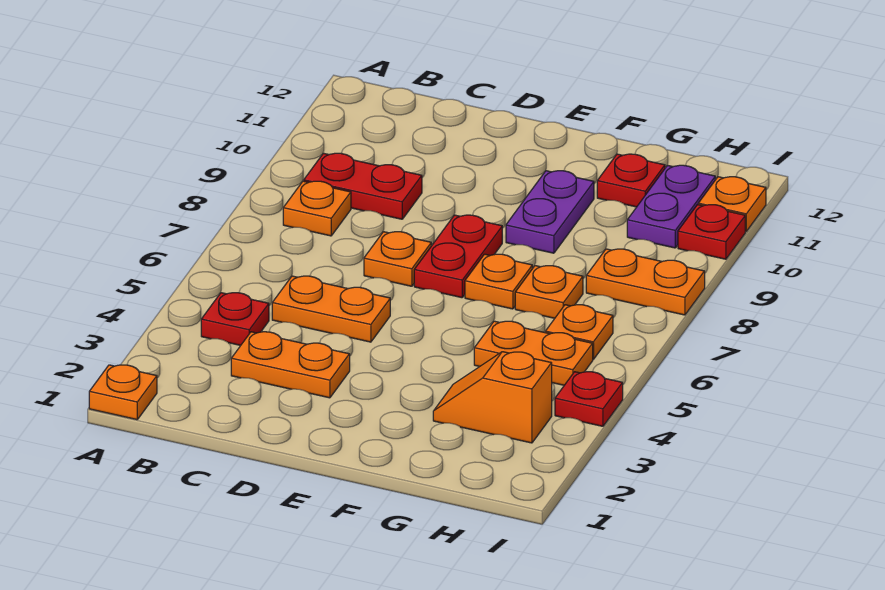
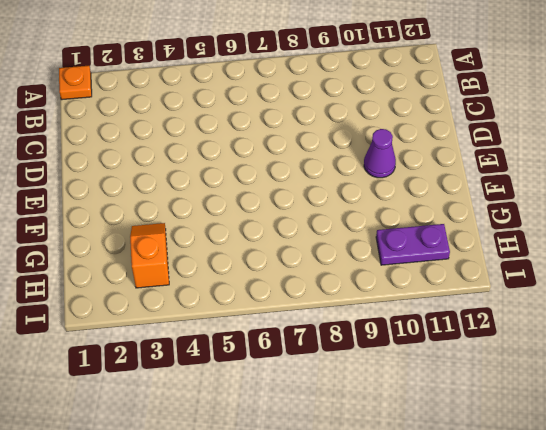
purple cone E10 level 1 -> none
none -> red plate B4 level 1
none -> orange plate B8 level 1
none -> red plate B9:C9 level 1

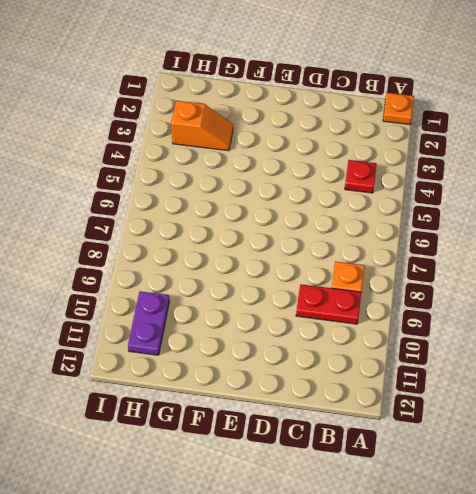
none -> orange plate C3:D3 level 1
none -> orange plate C5:D5 level 1
none -> orange plate D7 level 1

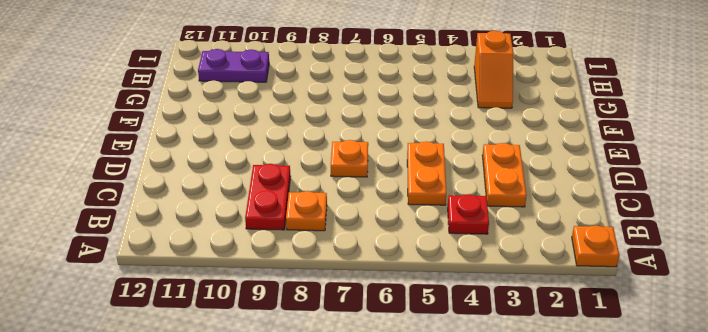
none -> red plate E7:E8 level 1
none -> orange plate F7 level 1
none -> purple plate F9:F10 level 1

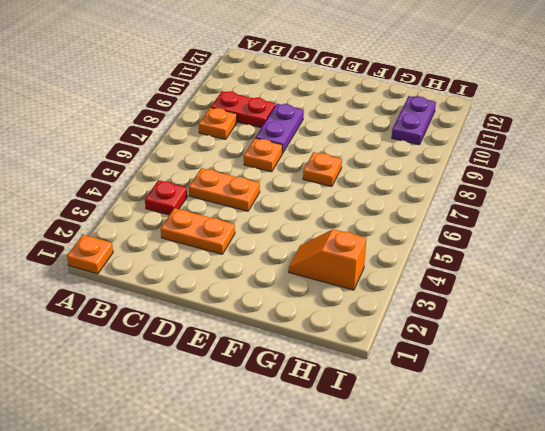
purple plate D8:D9 level 1 -> purple plate F9:F10 level 1
none -> red plate E7:E8 level 1
none -> orange plate G5:H5 level 1
none -> orange plate G7 level 1

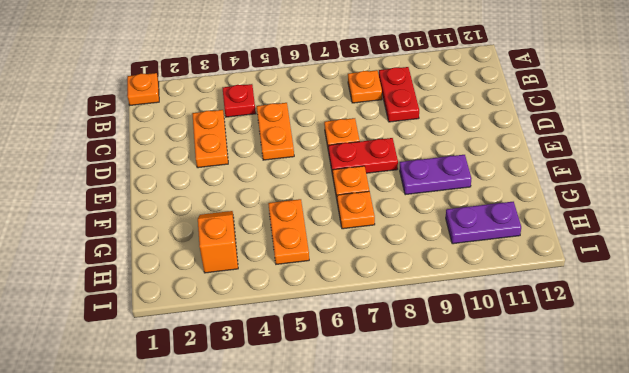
none -> red plate G11 level 1
none -> orange plate H6 level 1
none -> orange plate H8:I8 level 1

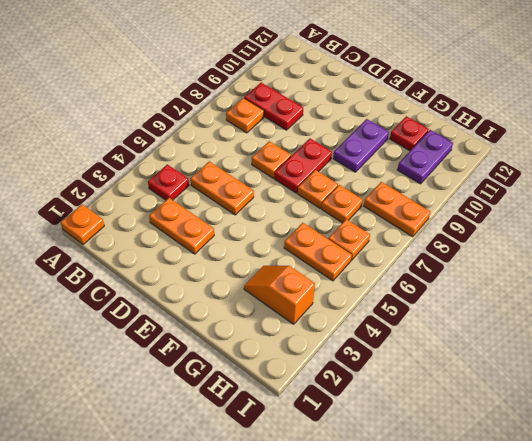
none -> red plate I4 level 1
none -> red plate I10 level 1
none -> orange plate I11 level 1

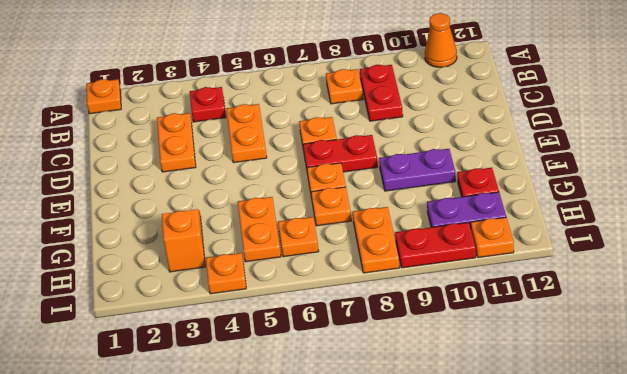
orange cone A11 level 1 -> none
orange plate I4 level 1 -> red plate I4 level 1
red plate I9:I10 level 1 -> red plate I10 level 1

